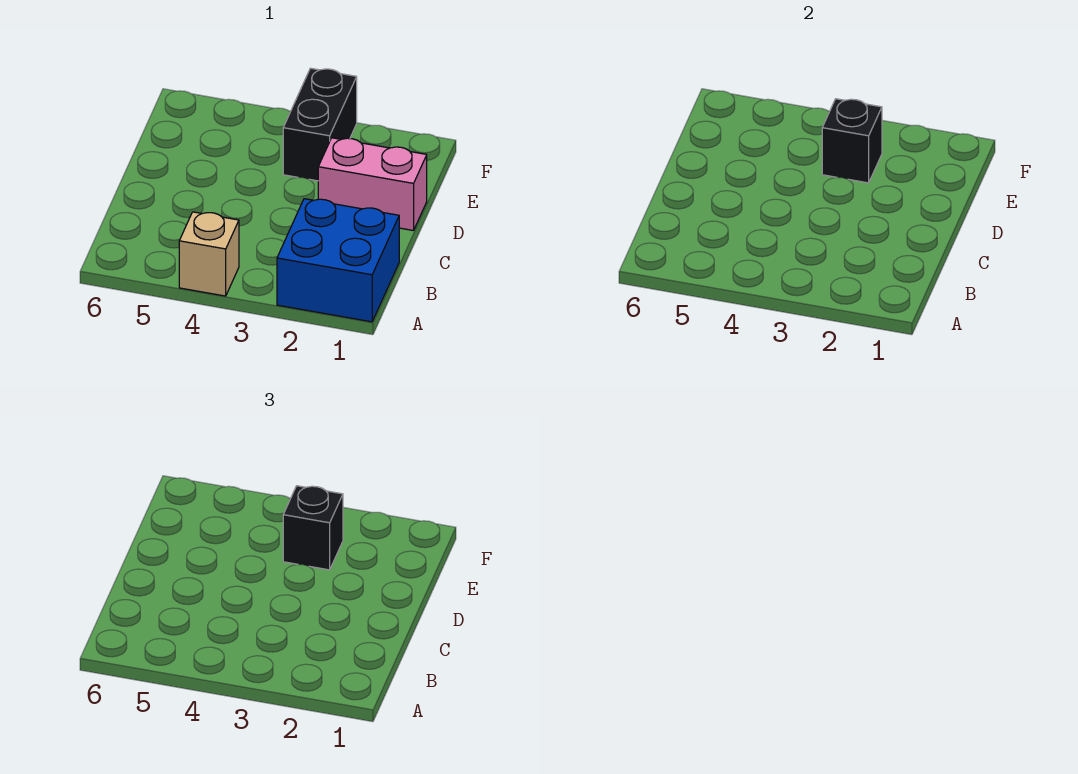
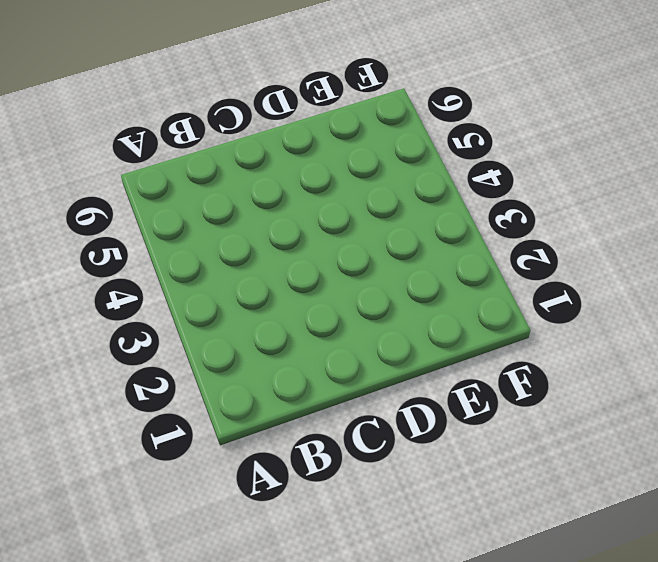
none -> blue brick A1:B2 level 1
none -> tan brick A4 level 1

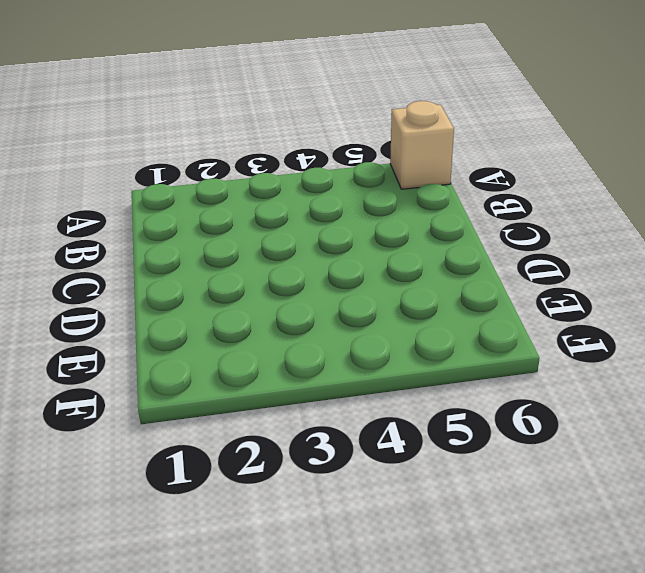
tan brick A6 level 1 -> tan brick A4 level 1
none -> blue brick A1:B2 level 1
none -> pink brick D1:D2 level 1

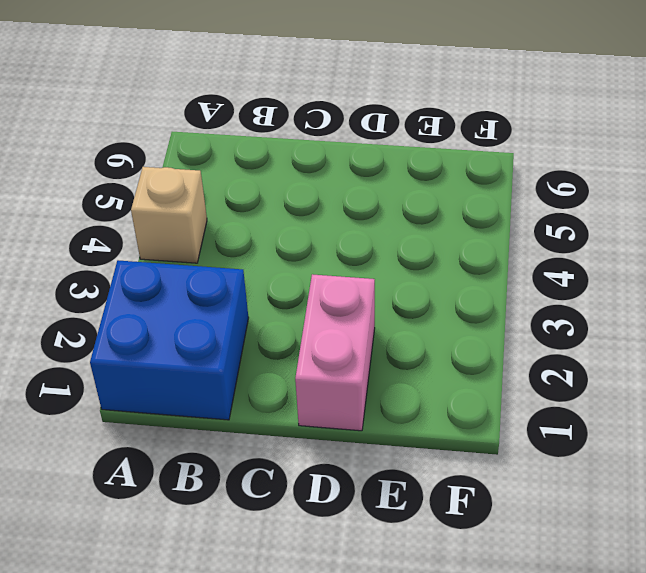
none -> black brick E3:F3 level 1
none -> black brick E3 level 2

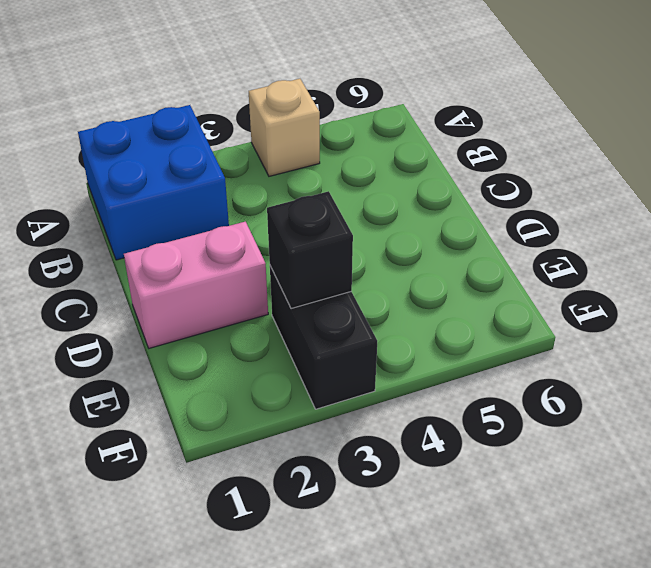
none -> black brick E3 level 3

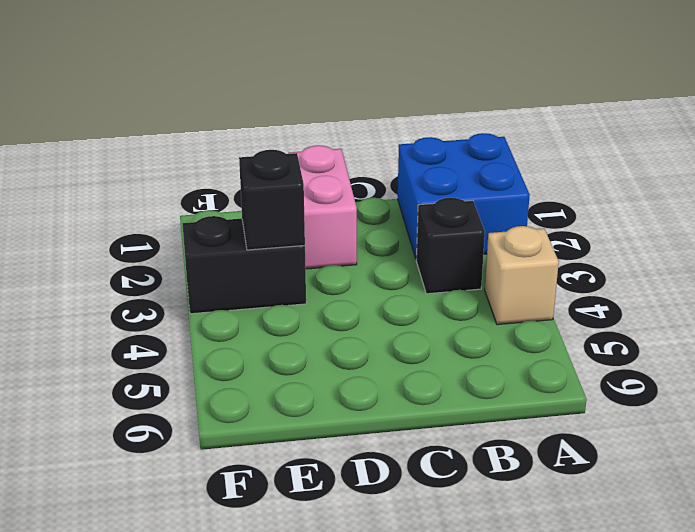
black brick B3 level 1 -> black brick E3 level 3

